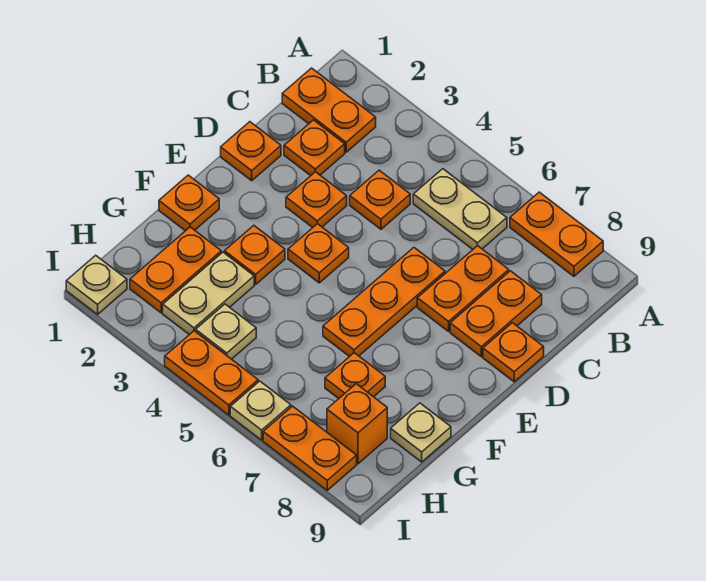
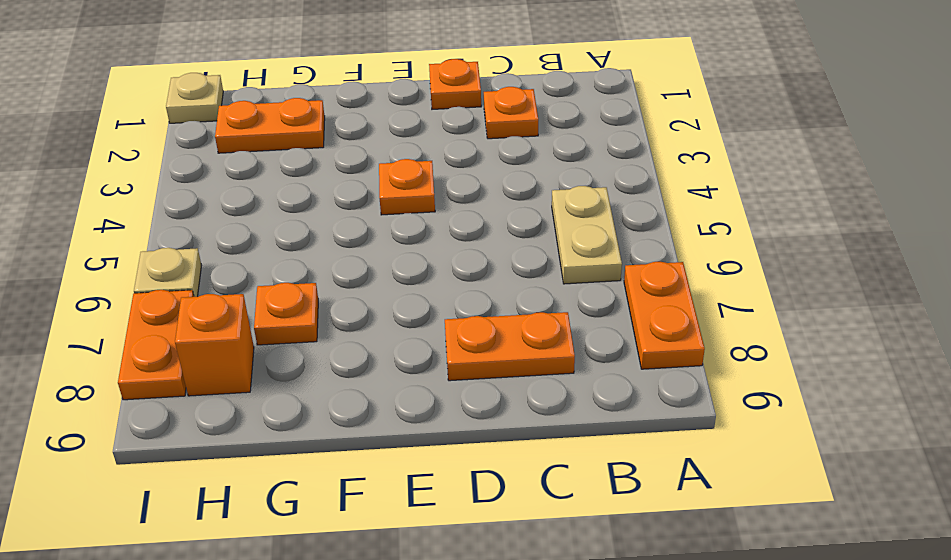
none -> orange plate B1:B2 level 1
none -> orange plate C4 level 1
none -> orange plate C7:D7 level 1

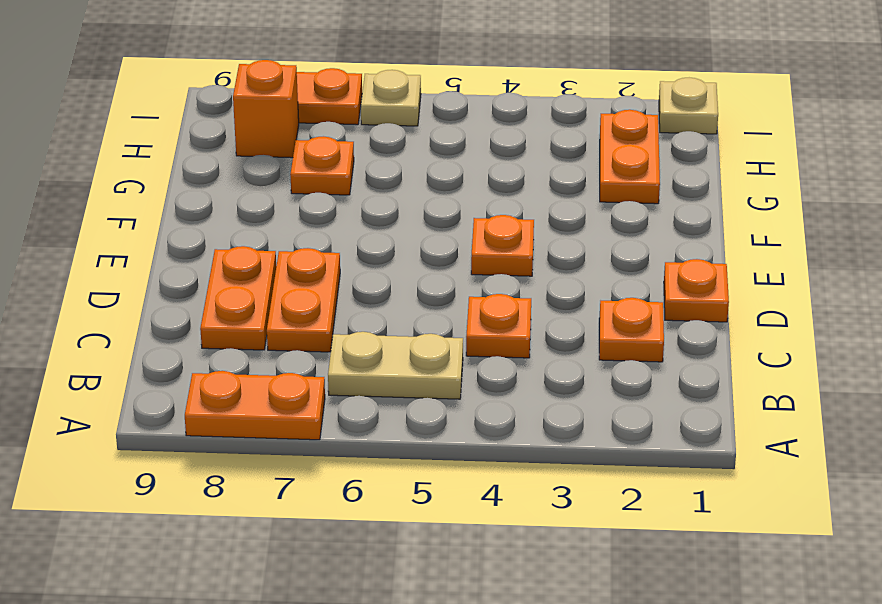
none -> orange plate B1:B2 level 1
none -> orange plate D3 level 1
none -> orange plate D6:F6 level 1

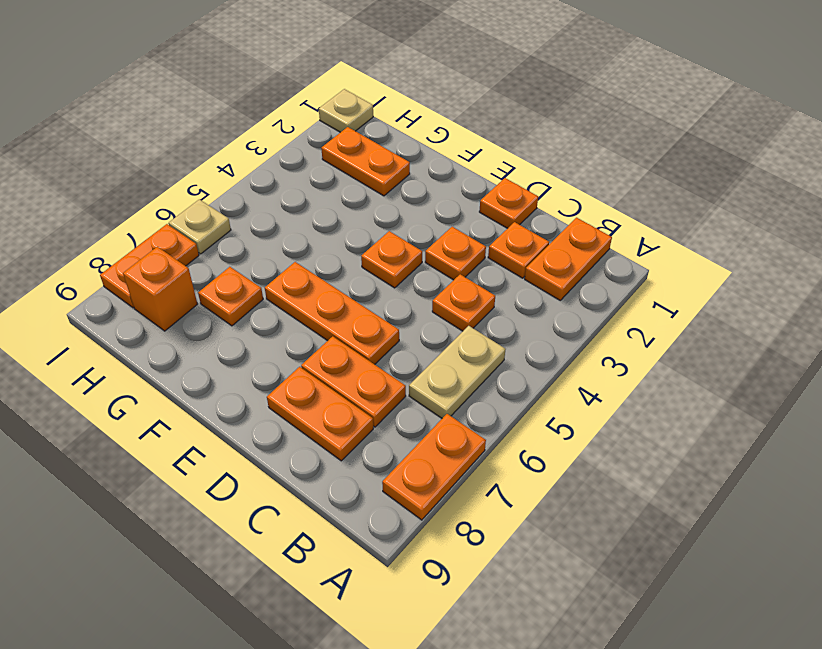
none -> orange plate D9 level 1
none -> orange plate F1 level 1
none -> orange plate F3 level 1

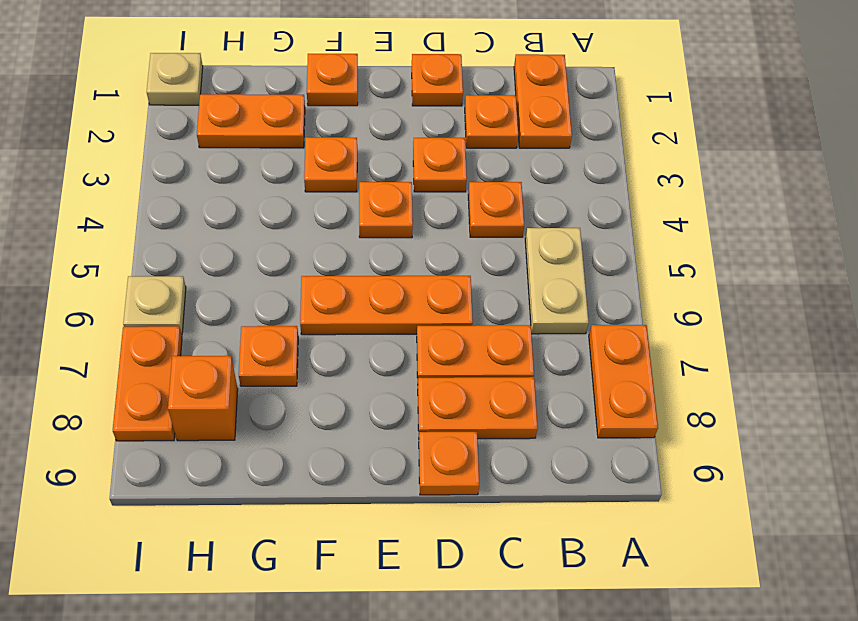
none -> tan plate G3:H3 level 1
none -> tan plate G9 level 1
none -> tan plate H4 level 1

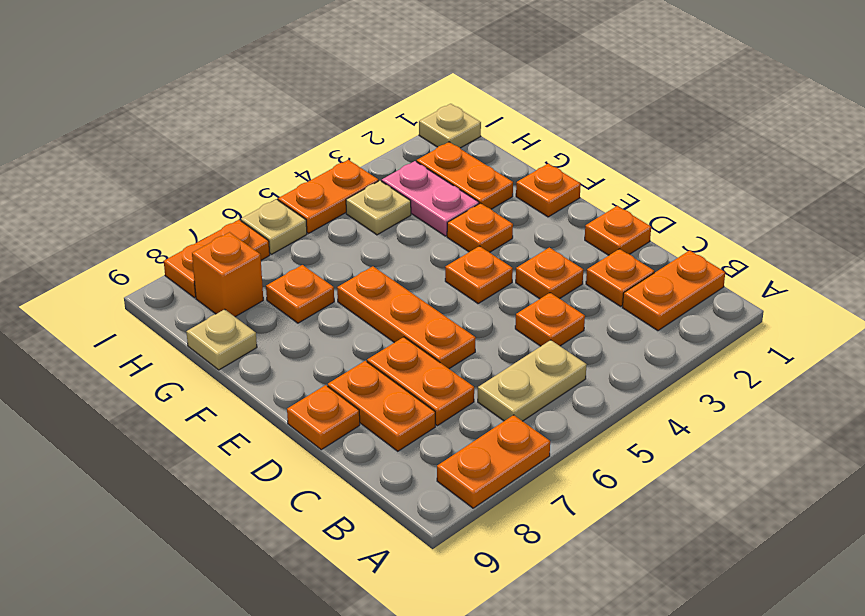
pink plate G3:H3 level 1 -> tan plate G3:H3 level 1

